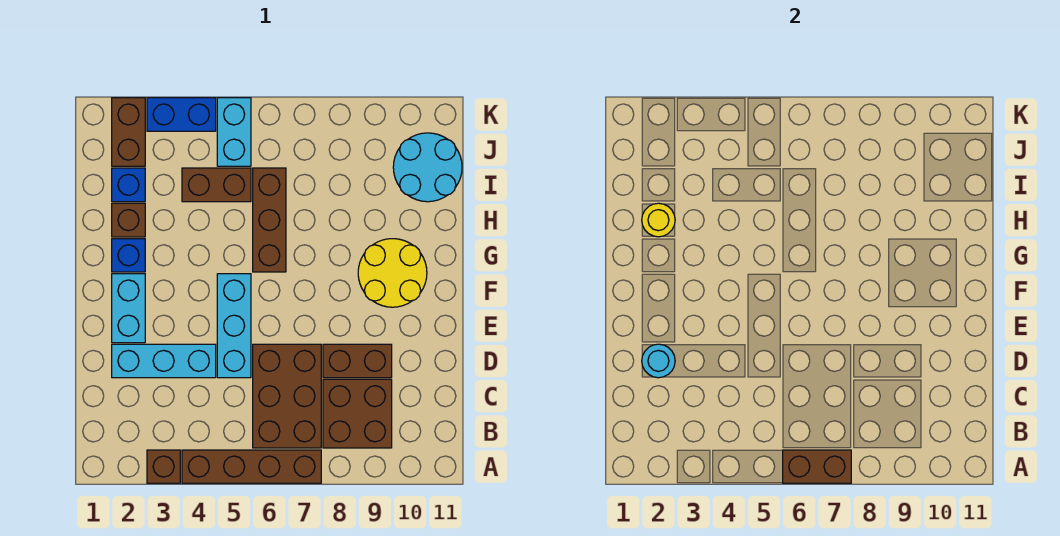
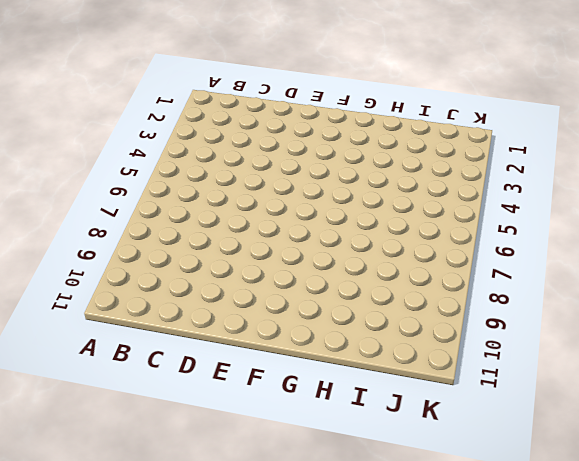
none -> brown brick A3 level 1
none -> brown brick A4:A7 level 1
none -> brown brick B6:D7 level 1

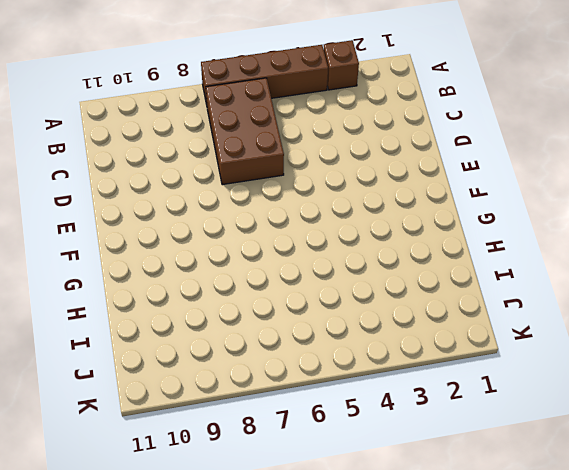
none -> brown brick B8:C9 level 1
none -> cyan brick D2:D4 level 1
none -> cyan brick D5:F5 level 1

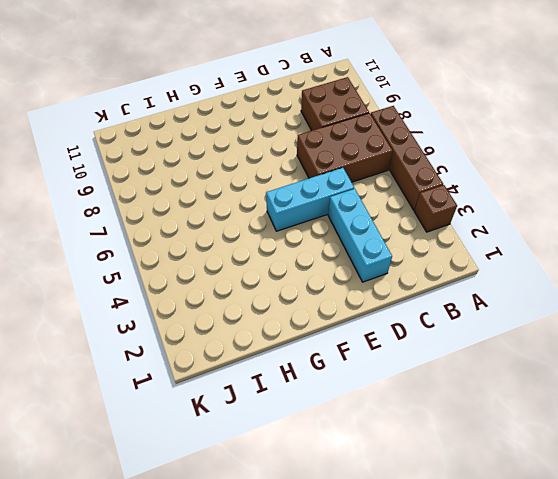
none -> brown brick D8:D9 level 1
none -> cyan brick E2:F2 level 1
none -> yellow round brick F9:G10 level 1

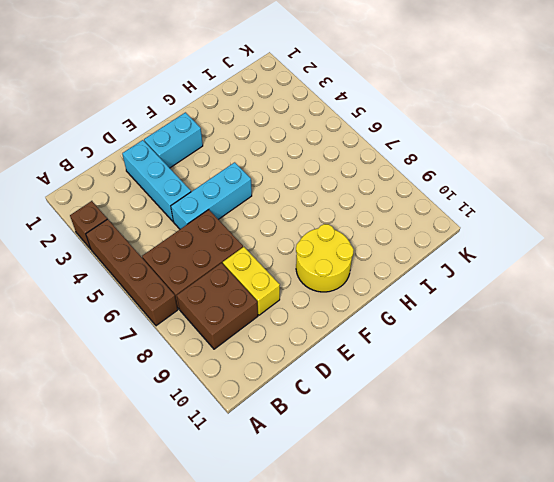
yellow brick D8:D9 level 1 -> brown brick D8:D9 level 1
none -> blue brick G2 level 1
none -> brown brick G6:I6 level 1
none -> brown brick H2 level 1

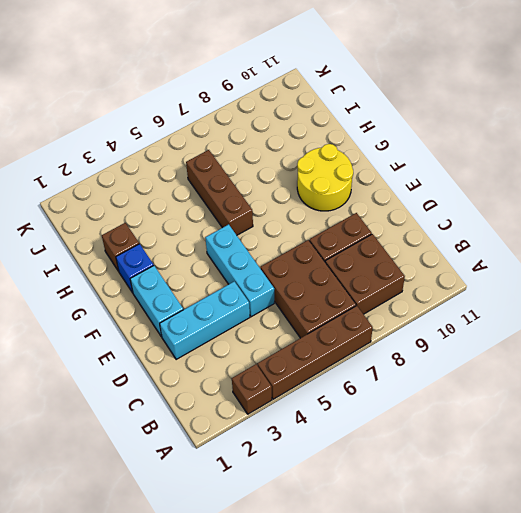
none -> blue brick I2 level 1
none -> brown brick I4:I5 level 1
none -> cyan round brick I10:J11 level 1

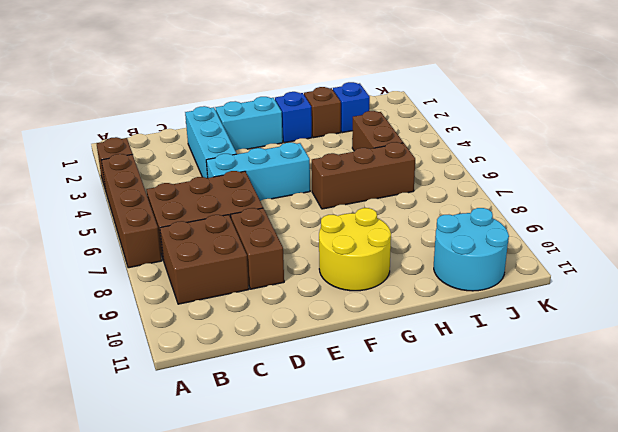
none -> brown brick J2:K2 level 1
none -> cyan brick J5:K5 level 1
none -> blue brick K3:K4 level 1

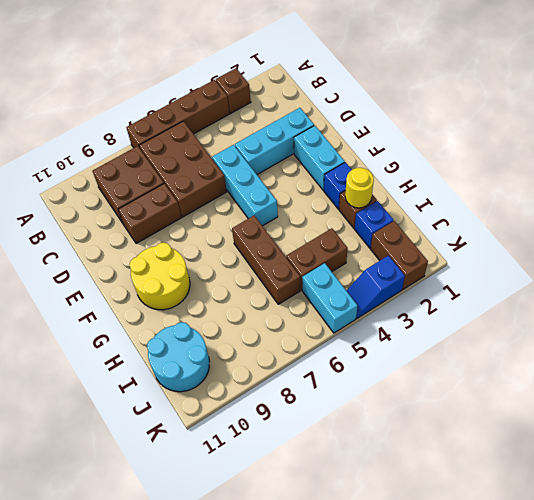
blue slope K3:K4 level 1 top 3 -> blue brick K3:K4 level 1
none -> brown brick A6:A7 level 2
none -> cyan round brick D2 level 2

